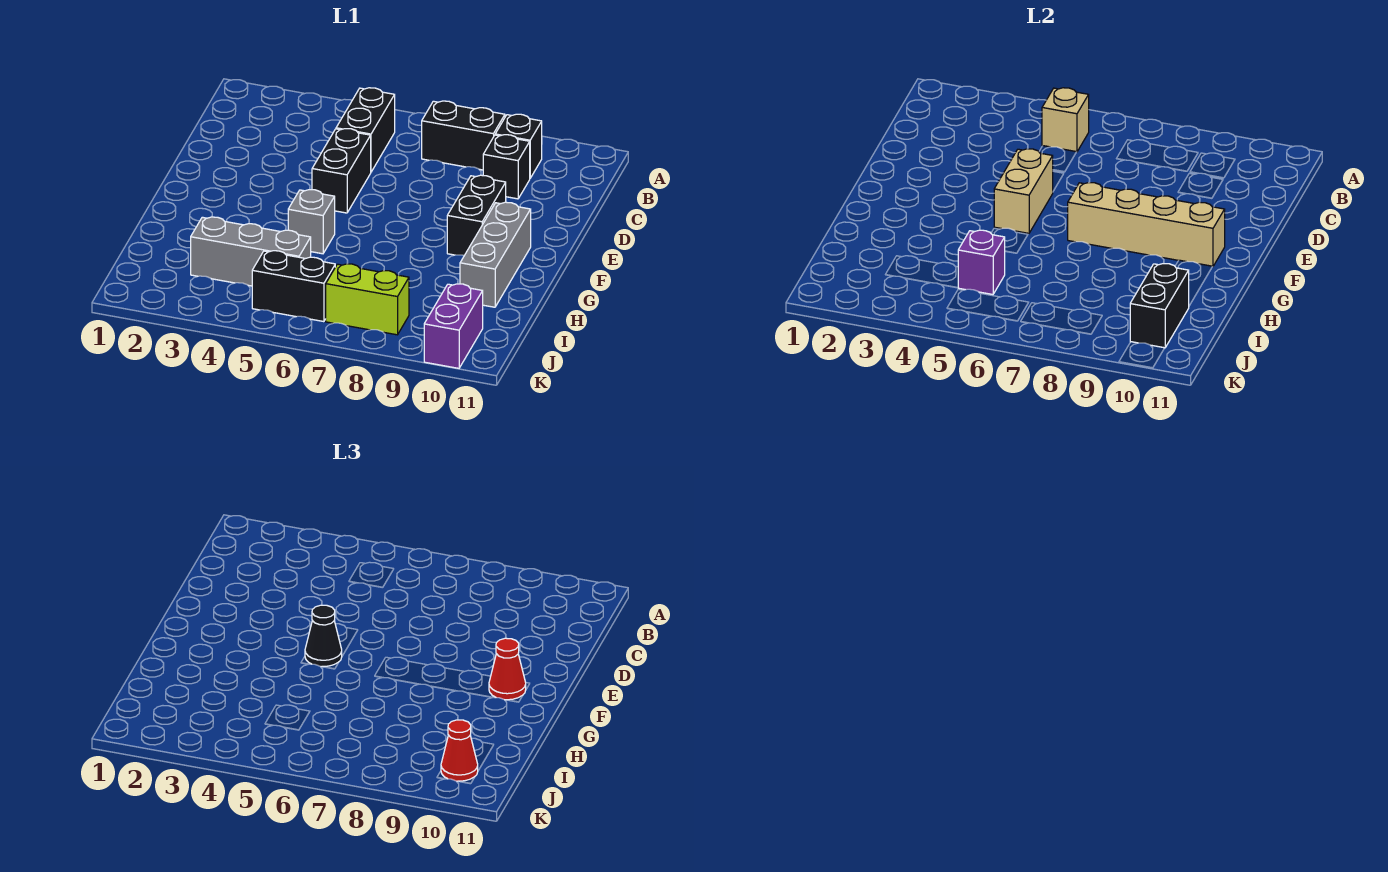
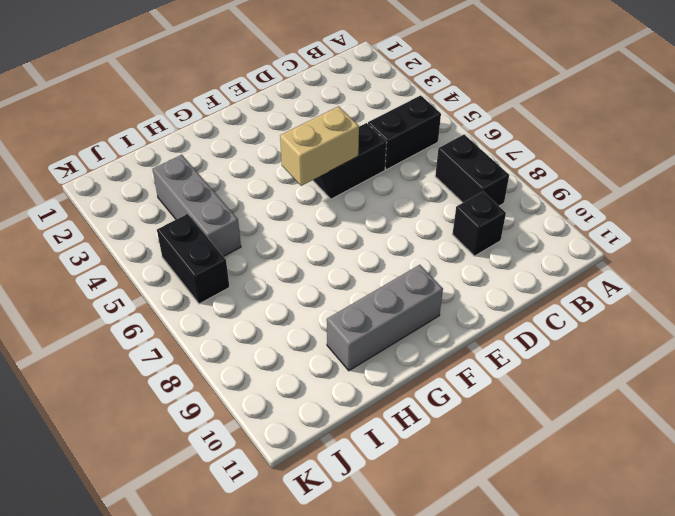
none -> black brick B9 level 1
none -> black brick E9:F9 level 1
none -> grey brick G5 level 1

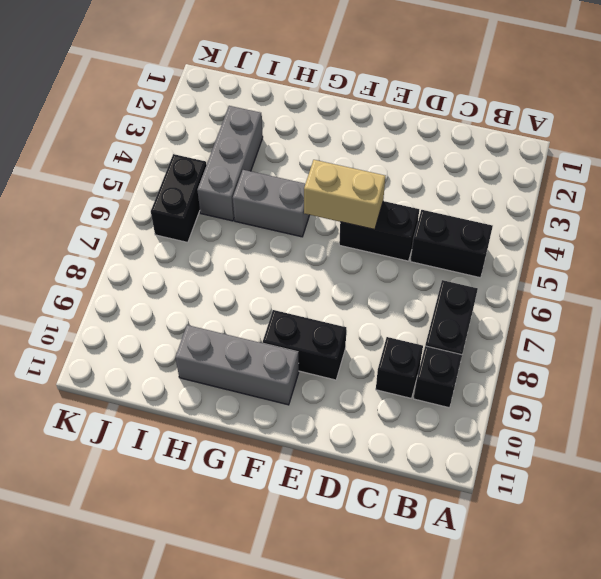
grey brick G5:H5 level 1 -> grey brick G5 level 1
none -> lime brick J7:J8 level 1
none -> purple brick J10:K10 level 1
none -> tan brick B5 level 2

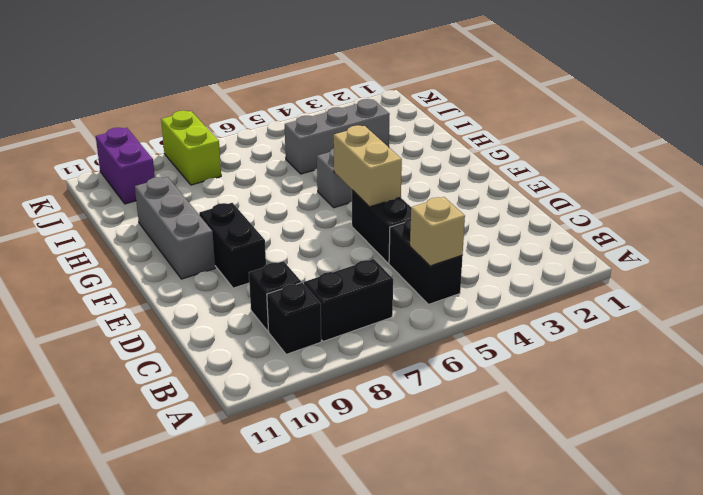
lime brick J8:K8 level 1 -> lime brick J7:J8 level 1
none -> black brick J5:J6 level 1
none -> tan brick F7:F10 level 2
none -> purple brick I5 level 2

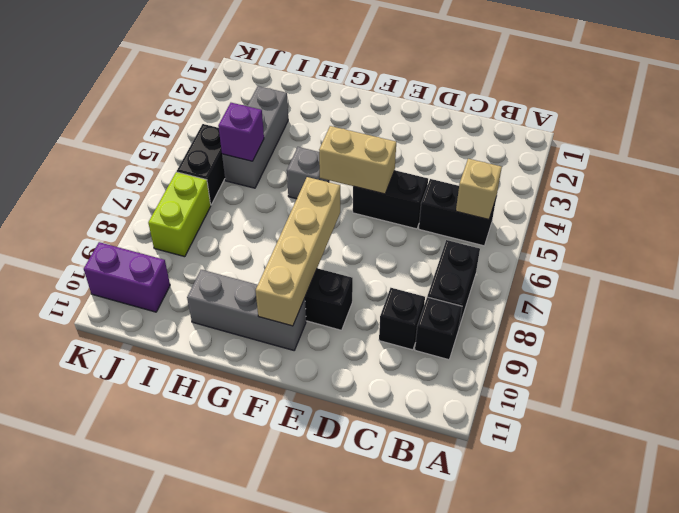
none -> black brick I10:J10 level 2
none -> black cone F5 level 3
none -> red cone F10 level 3

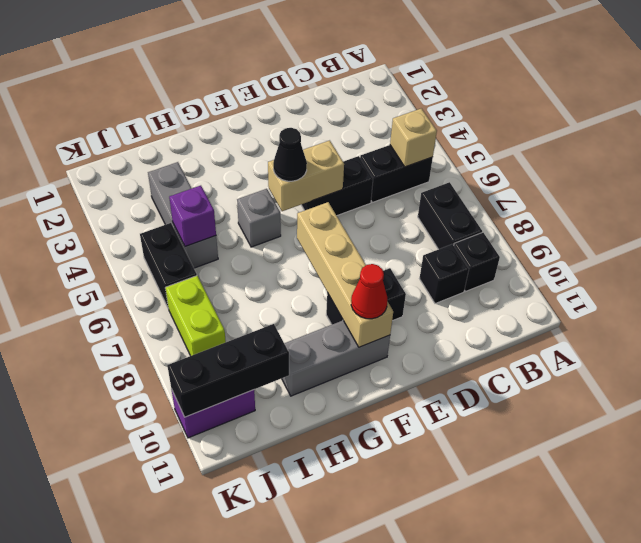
black brick I10:K10 level 2 -> black brick I10:J10 level 2
none -> red cone J10 level 3

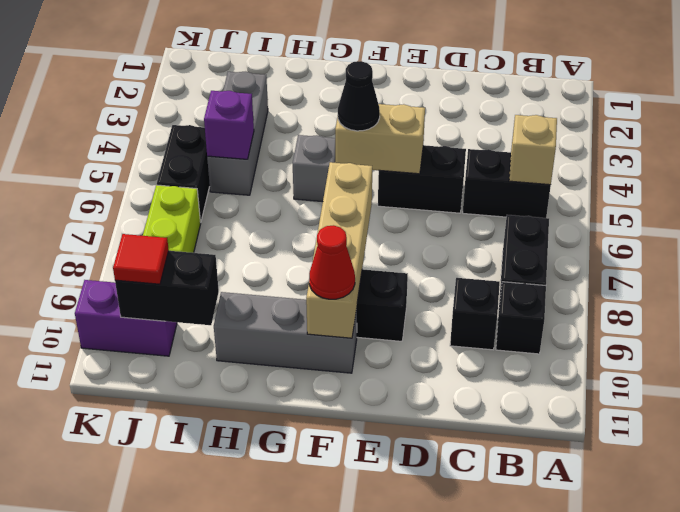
red tile J10 level 3 -> red cone J10 level 3

